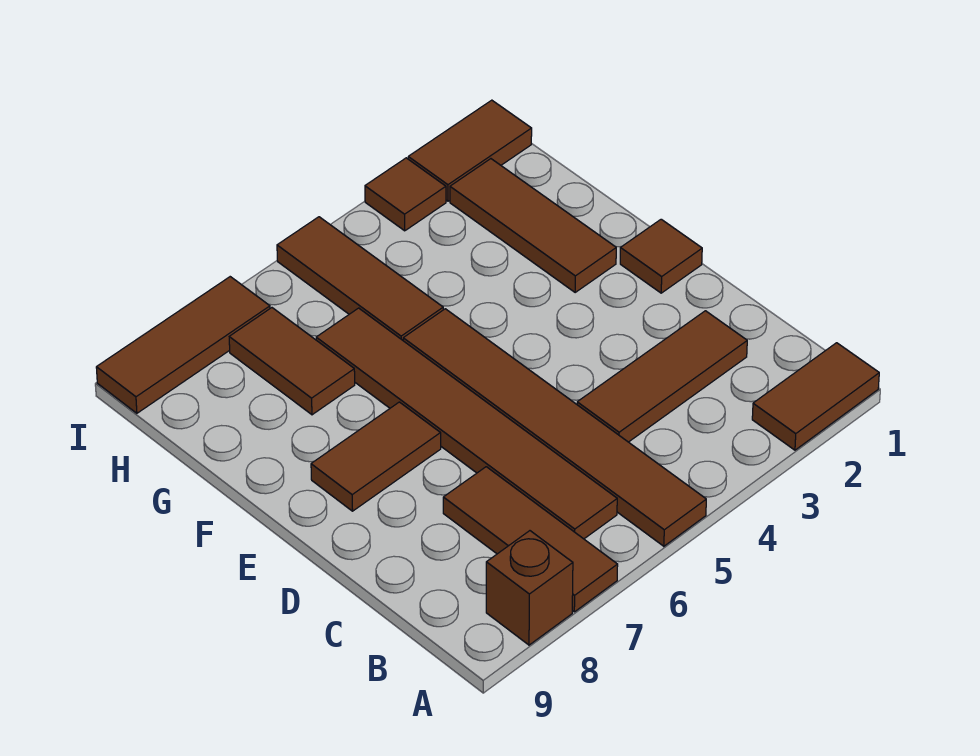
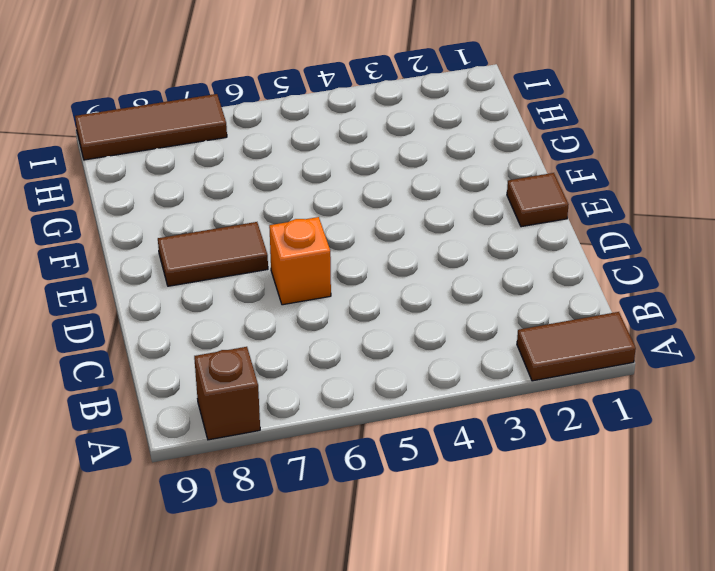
orange brick D6 level 1 -> brown tile B6:G6 level 1
none -> brown tile A5:F5 level 1
none -> brown tile A7:C7 level 1
none -> brown tile C2:C4 level 1

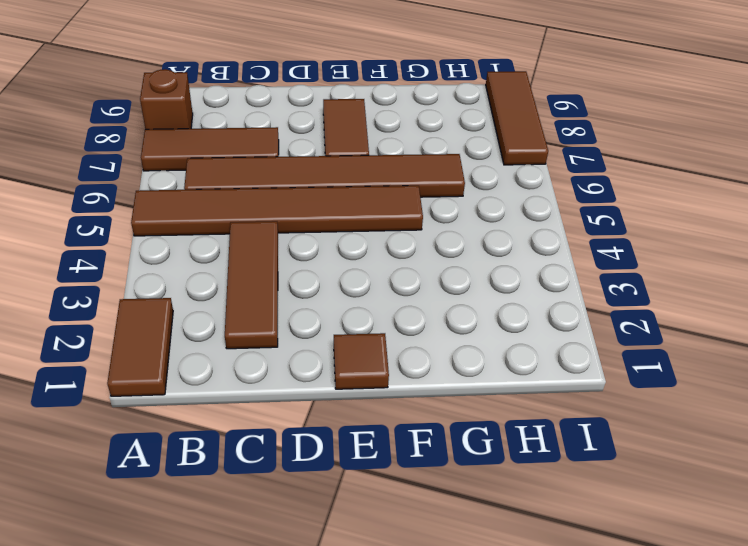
none -> brown tile F2:H2 level 1
none -> brown tile G5:I5 level 1
none -> brown tile G7:H7 level 1

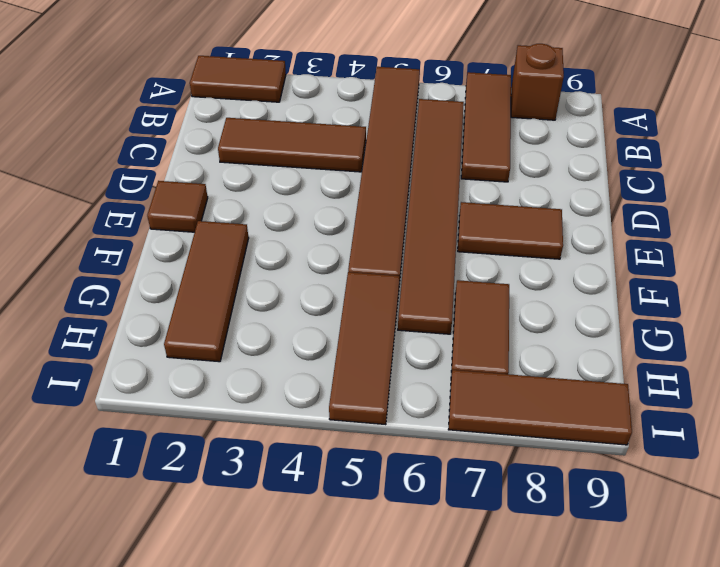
none -> brown tile I1:I2 level 1
none -> brown tile I3 level 1

